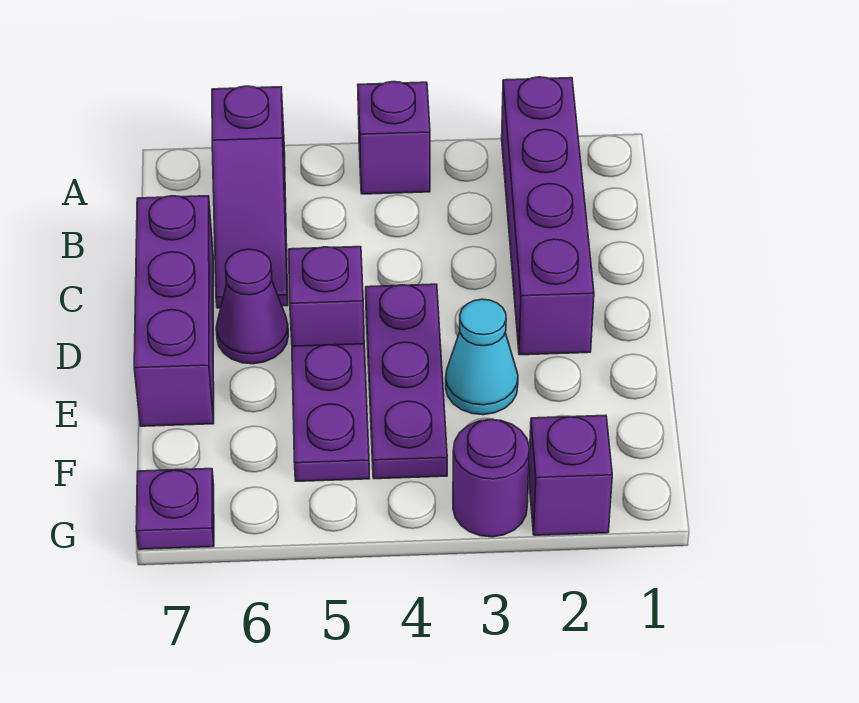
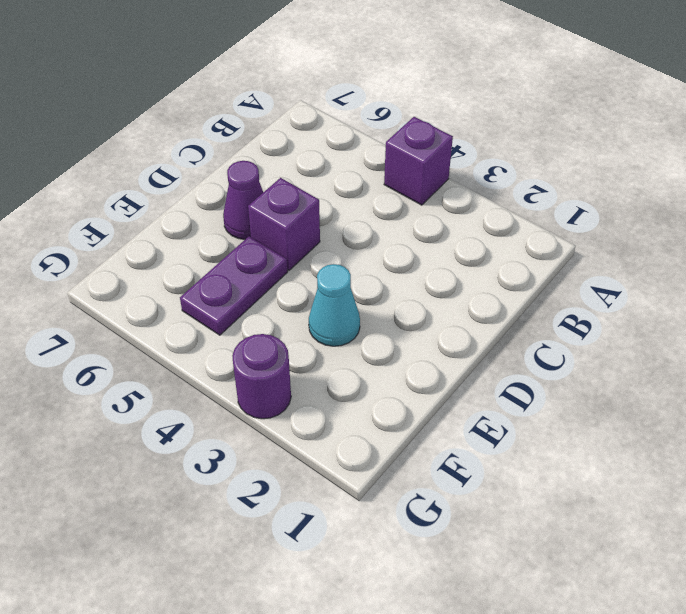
none -> purple brick A2:D2 level 1
none -> purple slope A6:C6 level 1 top A
none -> purple brick C7:E7 level 1

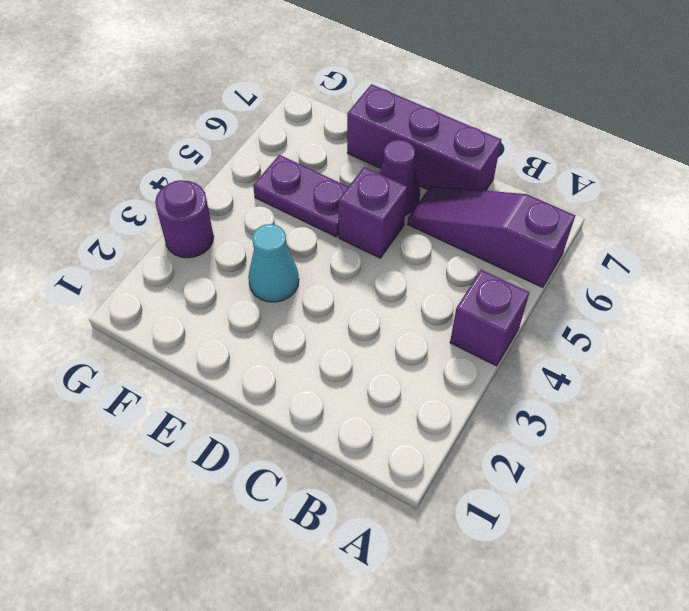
none -> purple brick A2:D2 level 1
none -> purple plate D4:F4 level 1
none -> purple brick G2 level 1

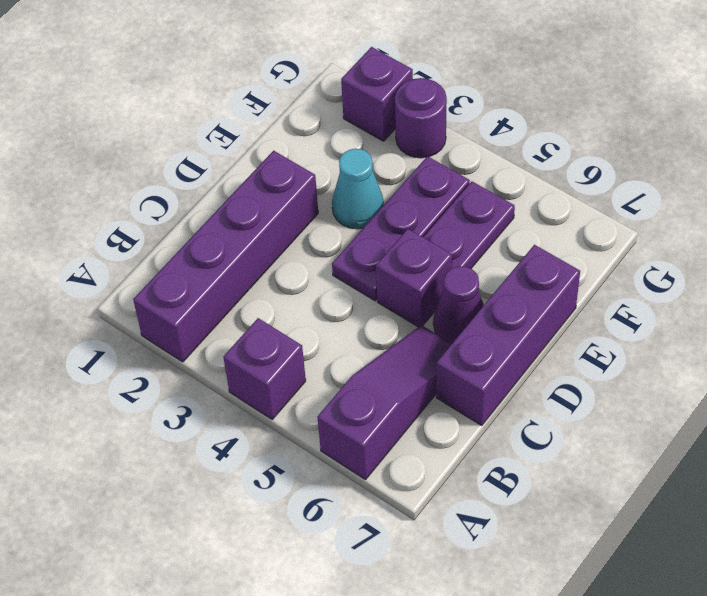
none -> purple plate G7 level 1

